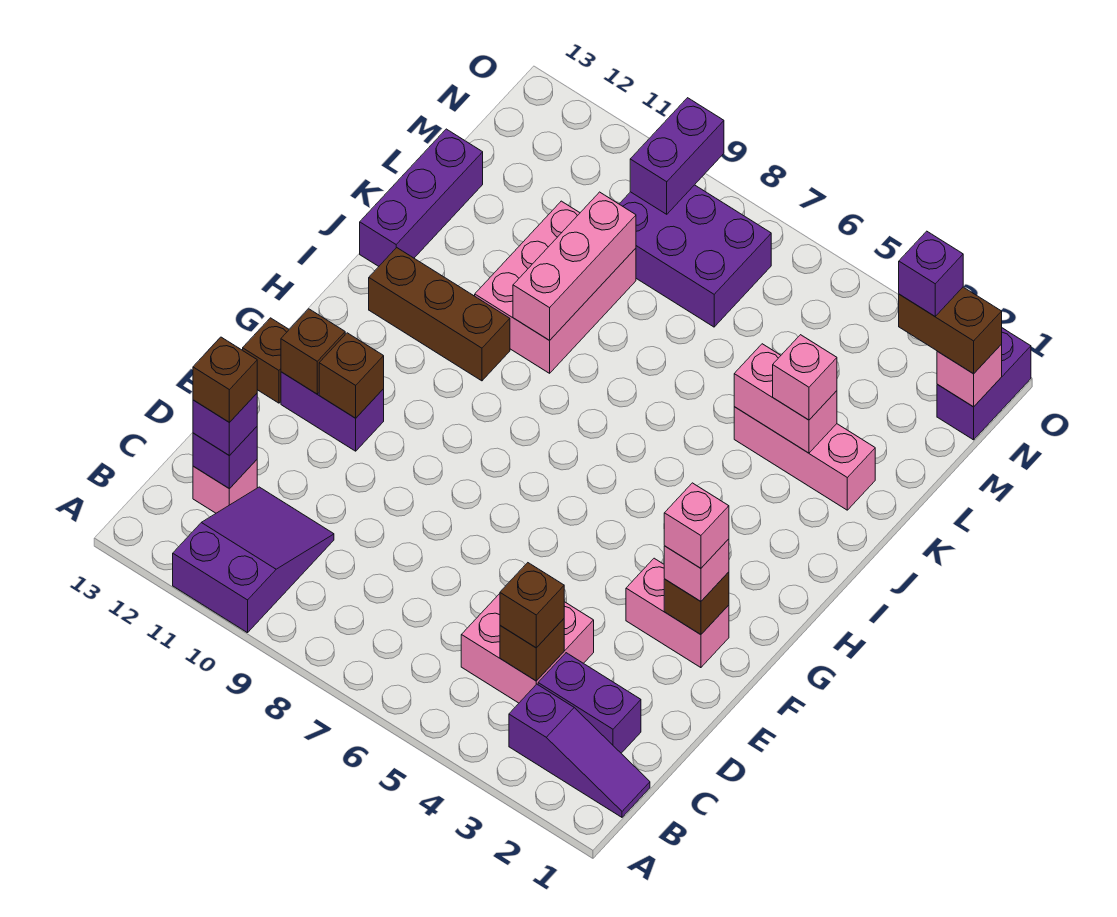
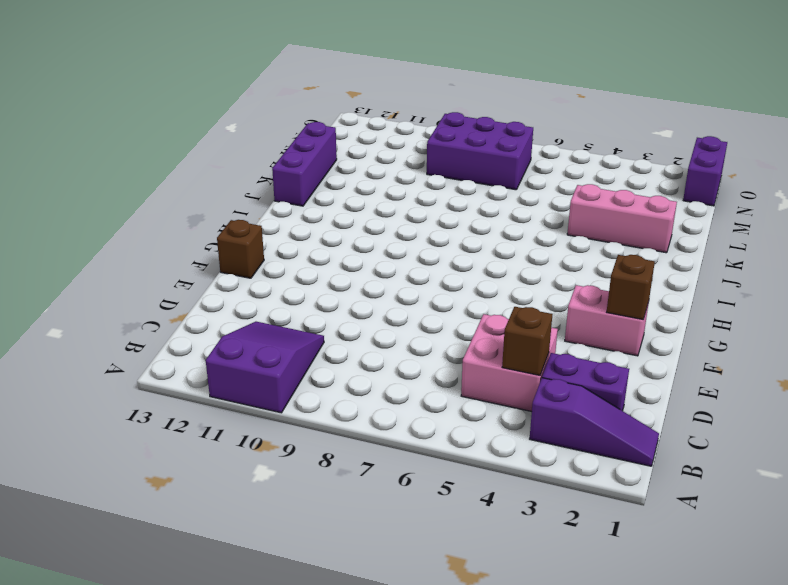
none -> pink brick C12 level 1
none -> purple brick F11:F12 level 1
none -> brown brick I10:I12 level 1
none -> pink brick J9:L10 level 1

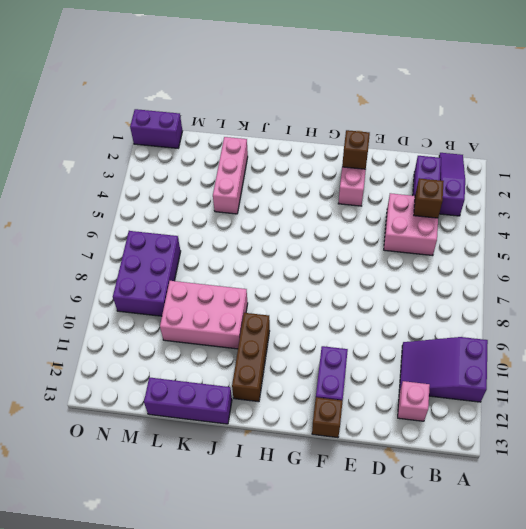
none -> purple brick C12 level 2
none -> brown brick F11 level 2
none -> brown brick F12 level 2
none -> pink brick J9:L9 level 2

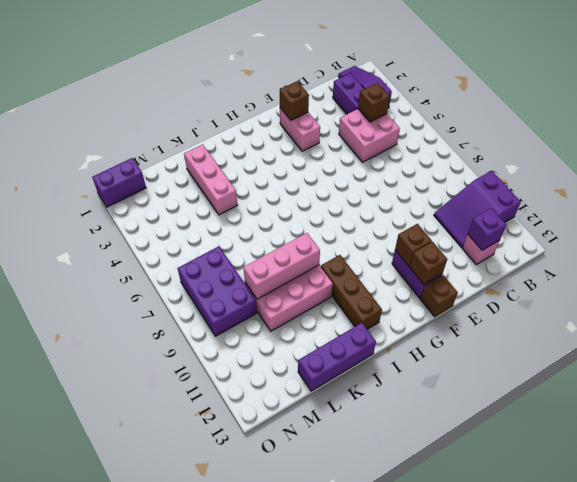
none -> pink brick K3:K4 level 2
none -> pink brick N1 level 2
none -> purple brick N9:O9 level 2
none -> brown brick C4 level 3

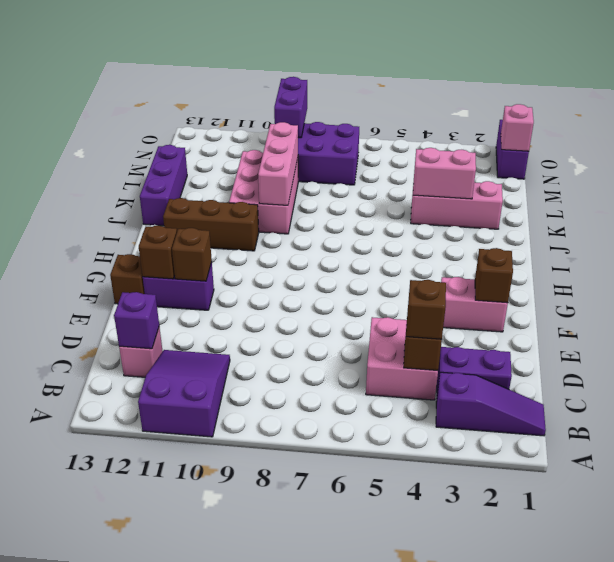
none -> purple brick C12 level 3
none -> pink brick F2 level 3
none -> pink brick K3 level 3
none -> brown brick N1:N2 level 3

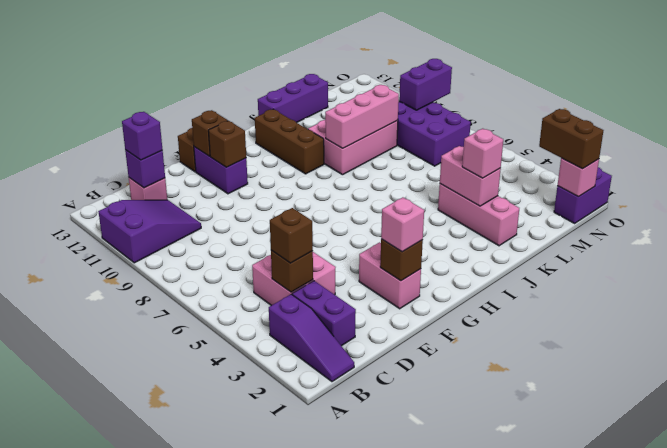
none -> brown brick C12 level 4
none -> pink brick F2 level 4
none -> purple brick N2 level 4

